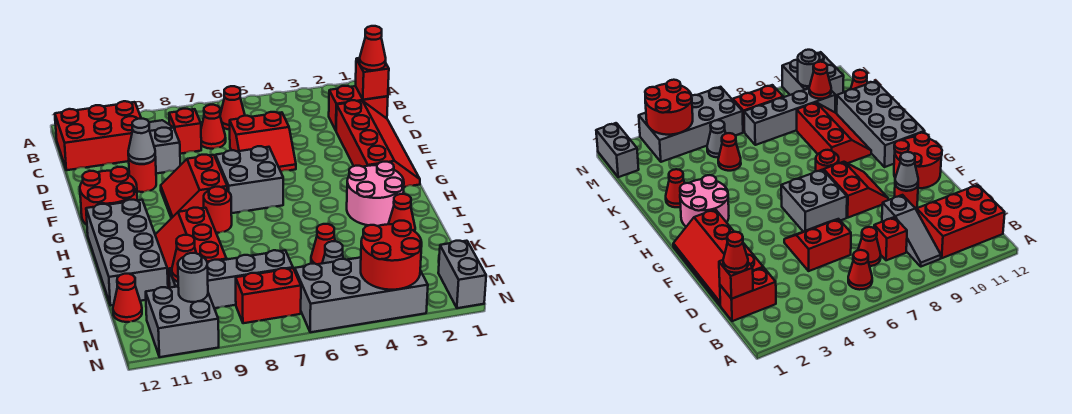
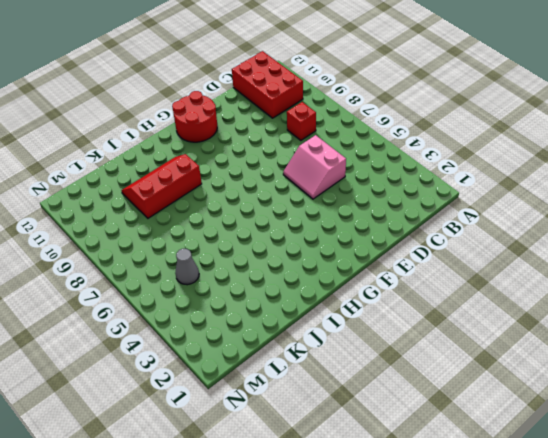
pink slope D5:E6 level 1 top D -> red slope D5:E6 level 1 top D
none -> red cone B6 level 1
none -> grey slope B9:D9 level 1 top D
none -> red brick C1:C2 level 1
none -> red cone C7 level 1

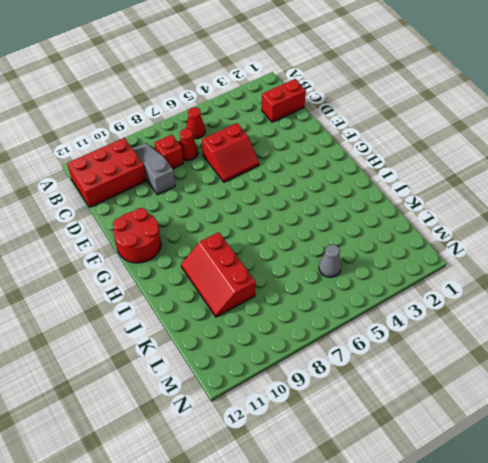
none -> red slope D1:G2 level 1 top 2
none -> red round brick E10 level 1
none -> grey brick F6:G7 level 1
none -> red slope F8:G9 level 1 top 8

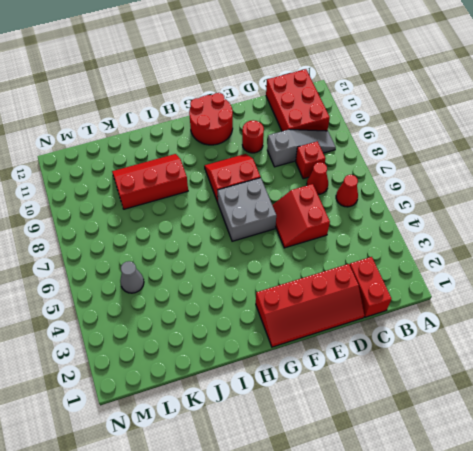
none -> pink round brick H2:I3 level 1
none -> red round brick H8 level 1
none -> grey brick H11:K12 level 1
none -> red cone J2 level 1

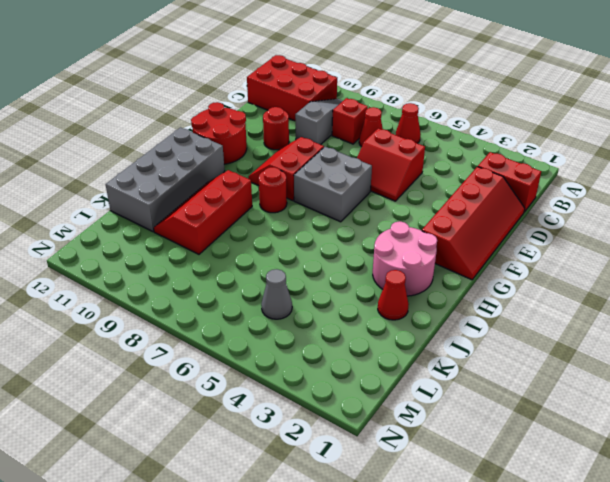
none -> red cone K5 level 1
none -> grey brick L7:L10 level 1
none -> red cone L12 level 1
none -> grey brick M1:N1 level 1

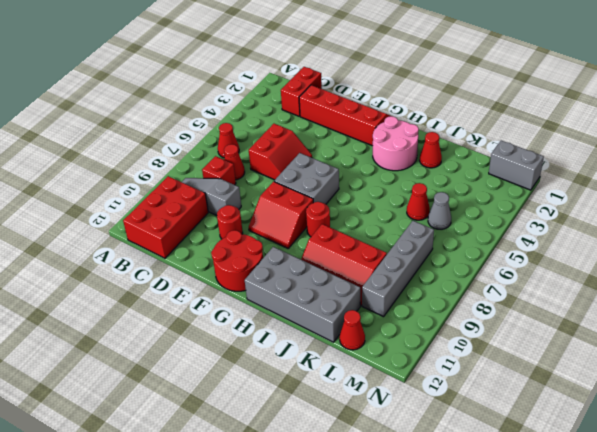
none -> grey brick M3:N6 level 1
none -> red brick M7:M8 level 1
none -> grey brick M10:N11 level 1
none -> red brick C1 level 2

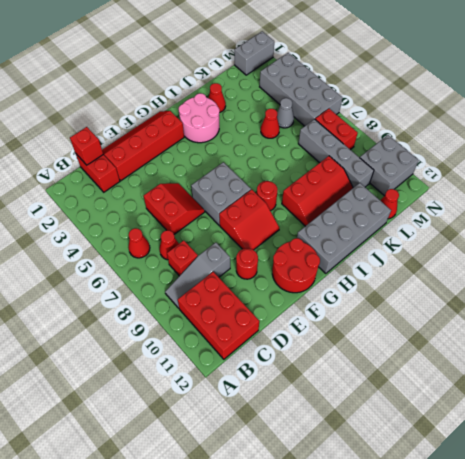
none -> grey cone E10 level 2
none -> red cone L10 level 2
none -> red round brick M3:N4 level 2
none -> grey round brick M10 level 2

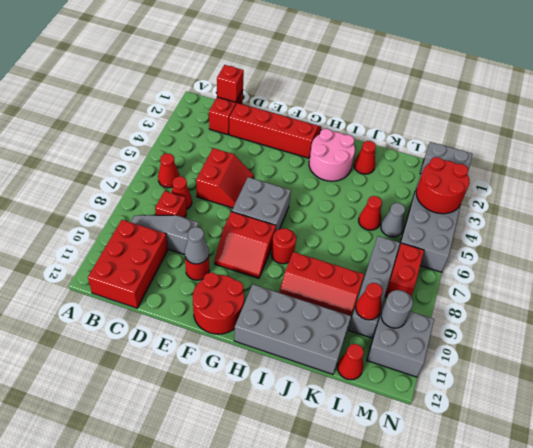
none -> red cone C1 level 3

